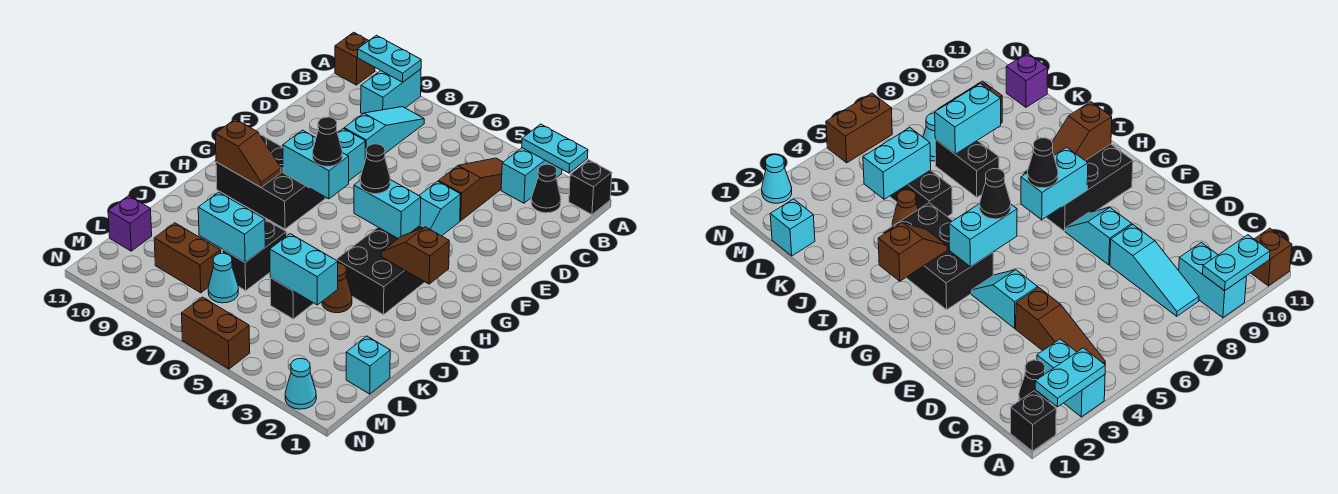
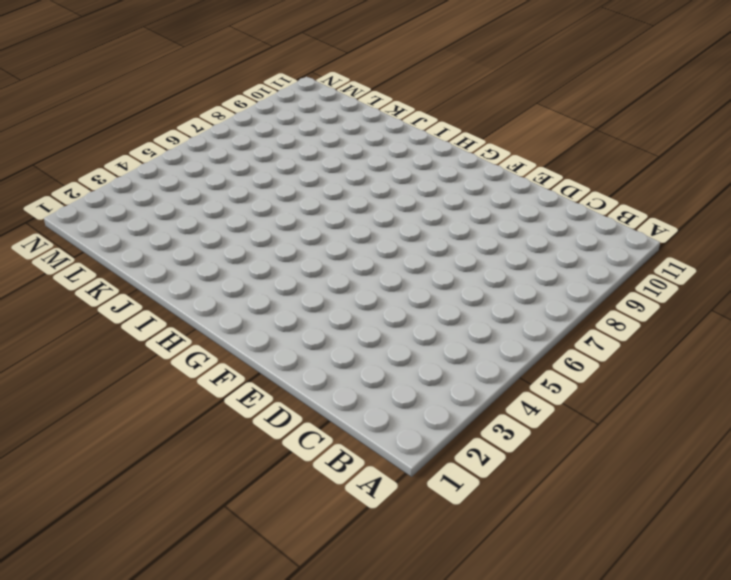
none -> black brick A1 level 1
none -> cyan brick A3:B3 level 1
none -> cyan brick A9:B9 level 1
none -> brown brick A11 level 1

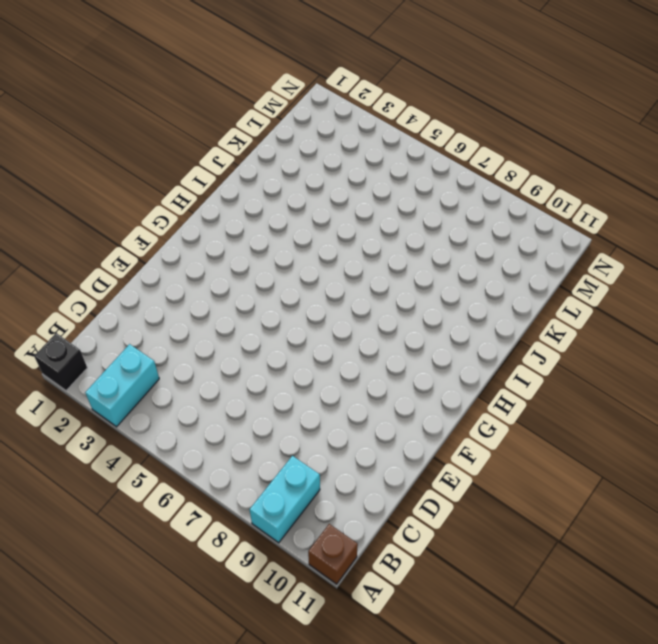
none -> black cone B2 level 1
none -> brown slope B4:D4 level 1 top D
none -> cyan slope B8:D8 level 1 top D
none -> cyan slope E4:F4 level 1 top E

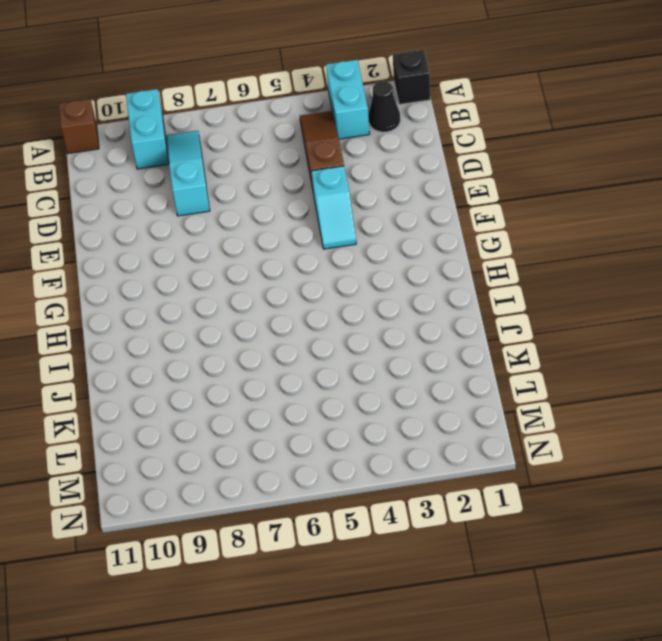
none -> cyan slope E8:F8 level 1 top E
none -> black brick G3:I4 level 1
none -> black brick G8:H10 level 1
none -> brown cone J4 level 1

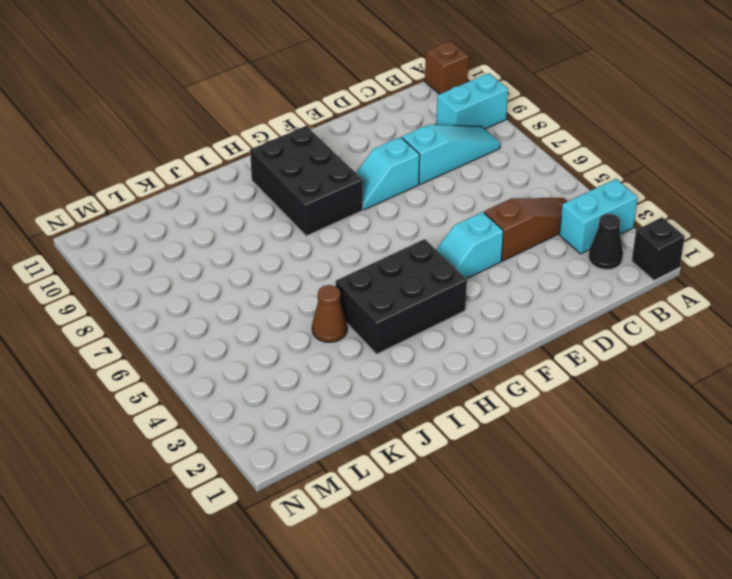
none -> black brick J5:K5 level 1
none -> black brick J7:K7 level 1
none -> cyan brick L1 level 1
none -> cyan cone L7 level 1

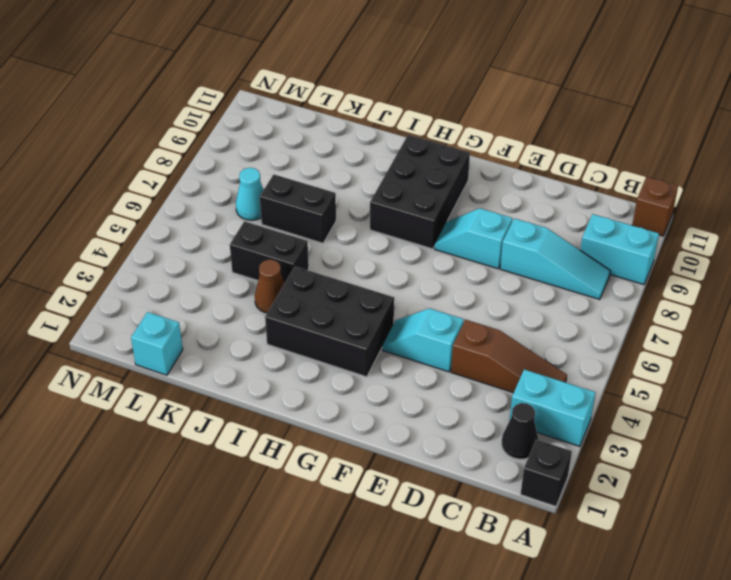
none -> brown brick L8:L9 level 1
none -> purple brick L11 level 1
none -> cyan cone N2 level 1
none -> brown brick N5:N6 level 1

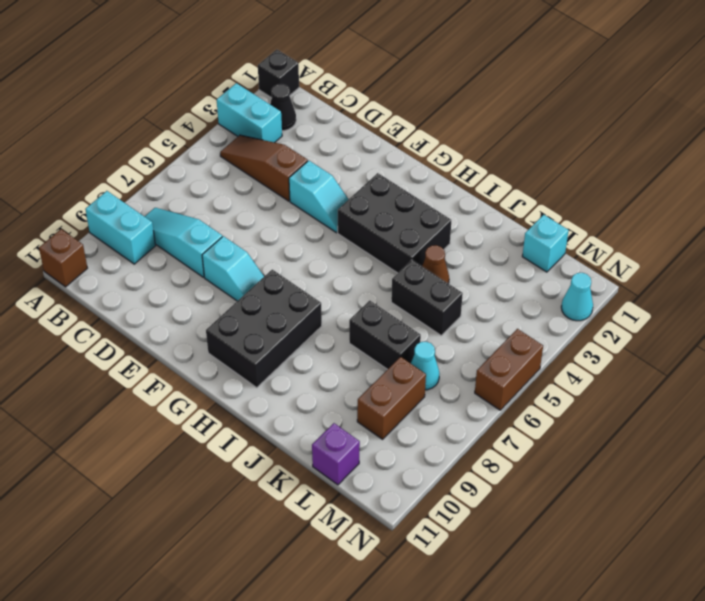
none -> cyan plate A2:A3 level 2
none -> cyan plate A9:A10 level 2
none -> cyan brick G4:G5 level 2
none -> cyan brick G7:G8 level 2

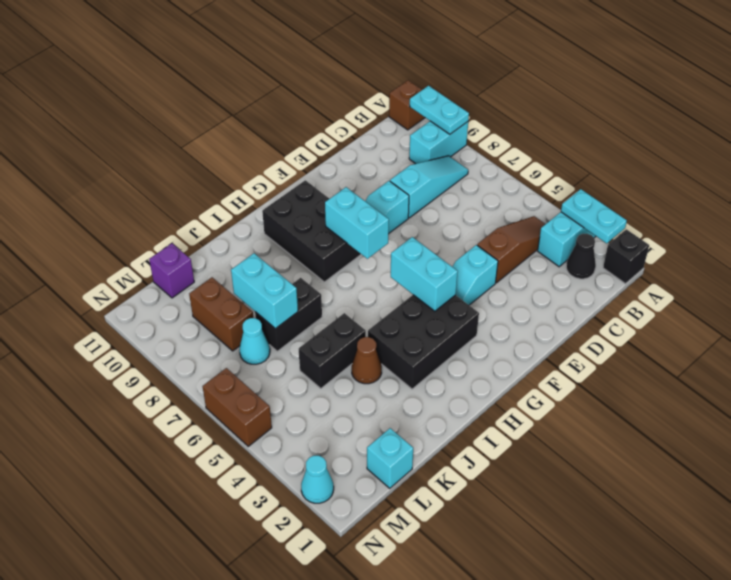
none -> brown slope H2:H3 level 2 top 2
none -> brown slope H9:H10 level 2 top 10
none -> cyan brick K4:K5 level 2
none -> black cone G5 level 3

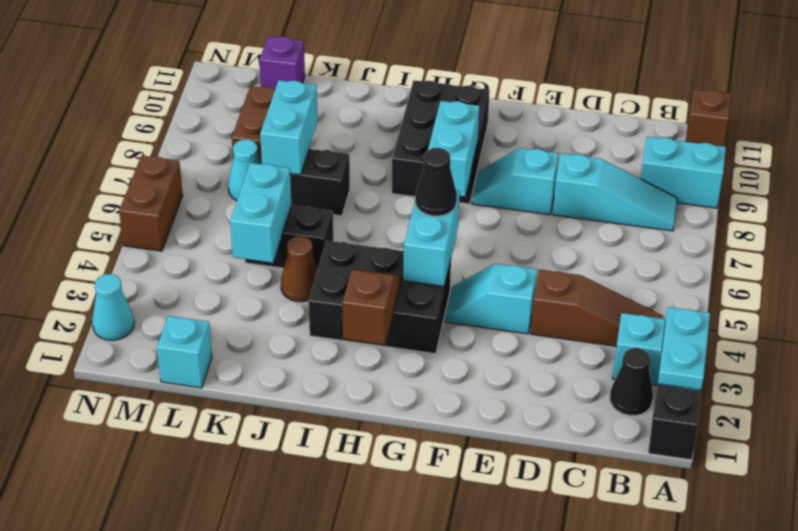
none -> cyan plate A9:A10 level 2
none -> brown slope H9:H10 level 2 top 10
none -> black cone G7 level 3

